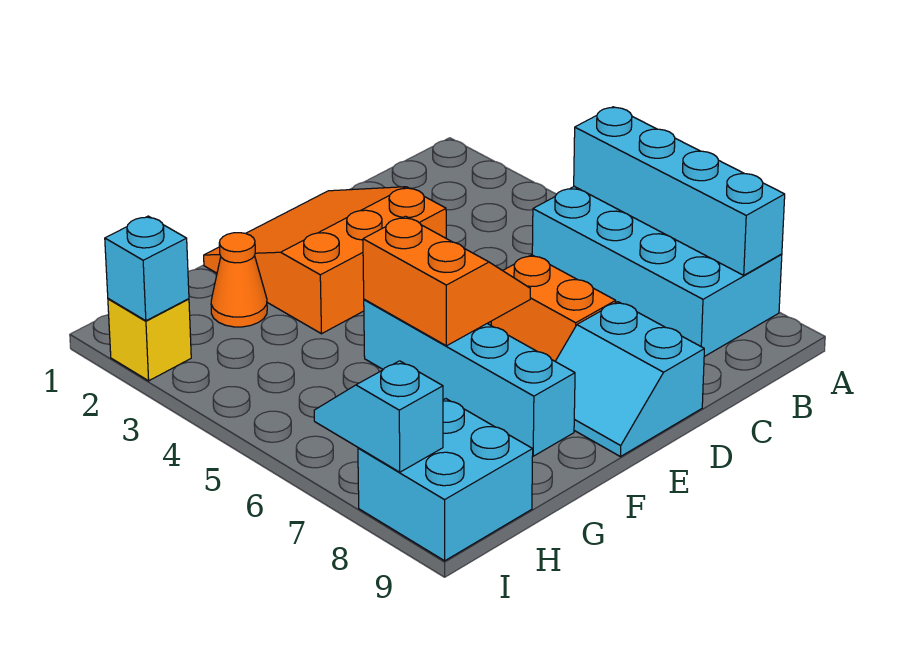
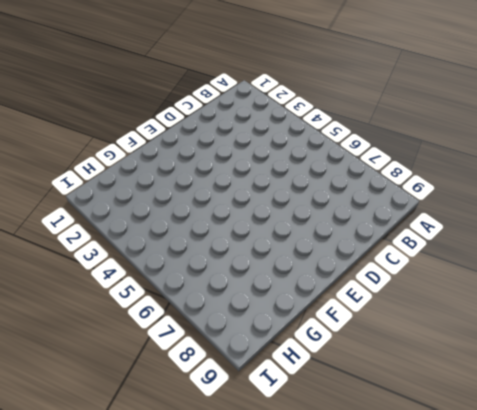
none -> cyan brick A5:B8 level 1
none -> orange slope D1:F3 level 1 top 3
none -> orange brick D6:D7 level 1

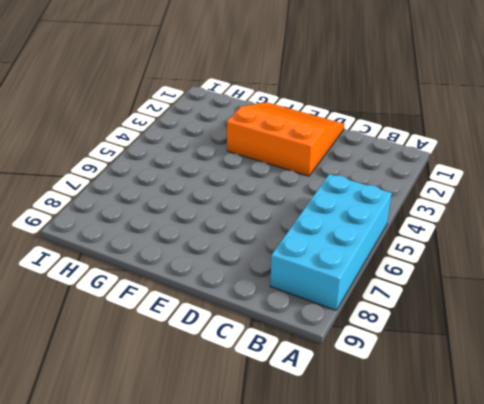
none -> orange brick D6:D7 level 1
none -> cyan slope D8:E9 level 1 top D
none -> cyan brick F5:F8 level 1

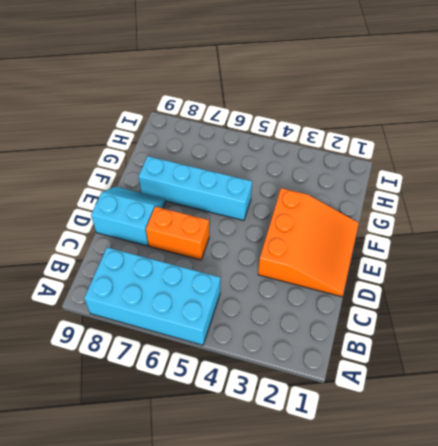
none -> orange cone G2 level 1
none -> cyan brick H8:I9 level 1
none -> yellow brick I2 level 1

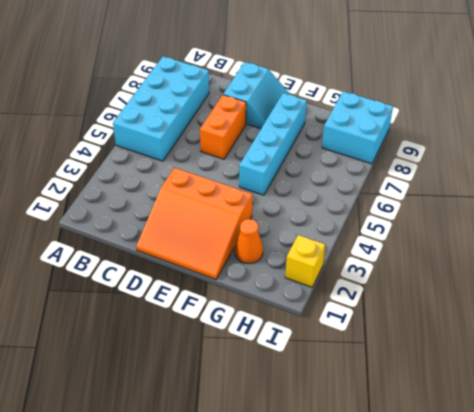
none -> cyan brick A5:A8 level 2
none -> orange slope E5:F6 level 2 top F
none -> cyan brick I2 level 2

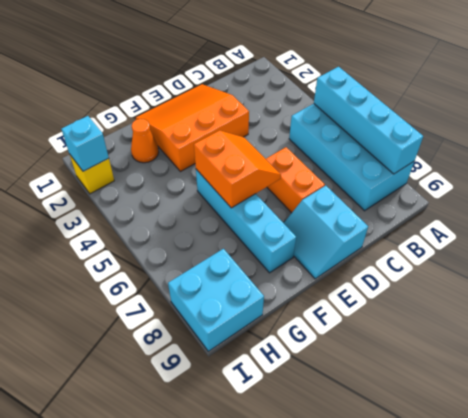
none -> cyan slope I7:I8 level 2 top 8

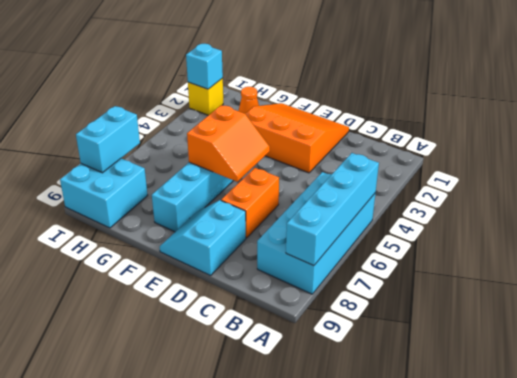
cyan brick I7:I8 level 2 -> cyan slope I7:I8 level 2 top 8

